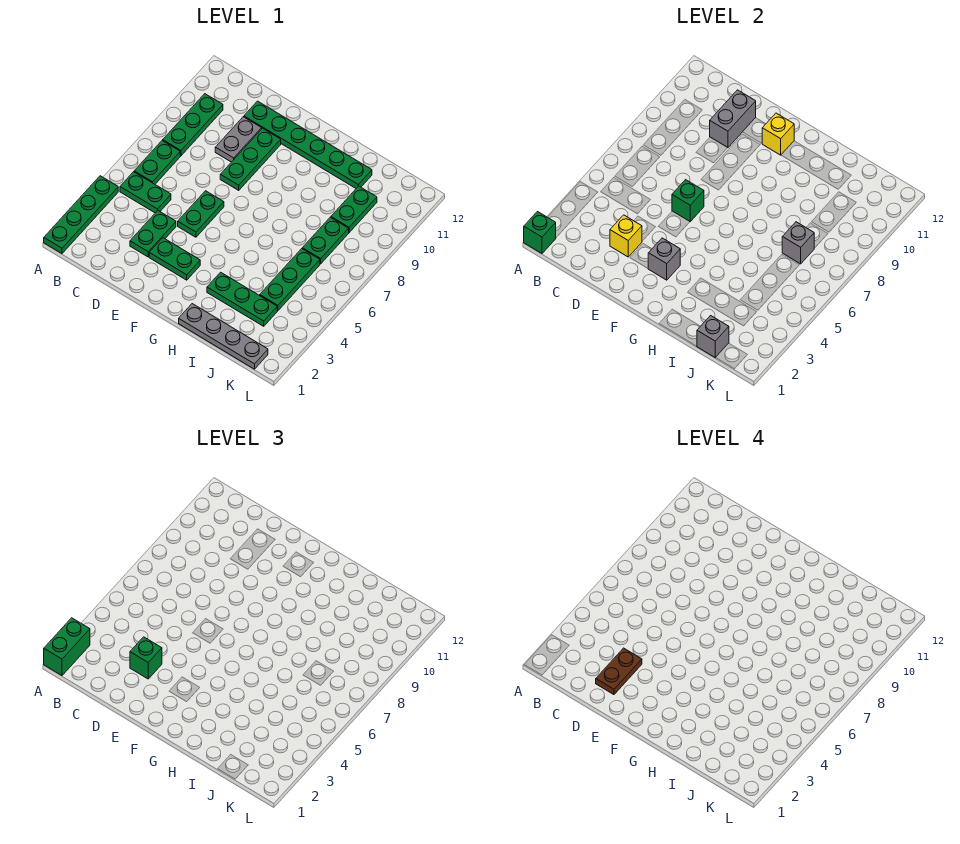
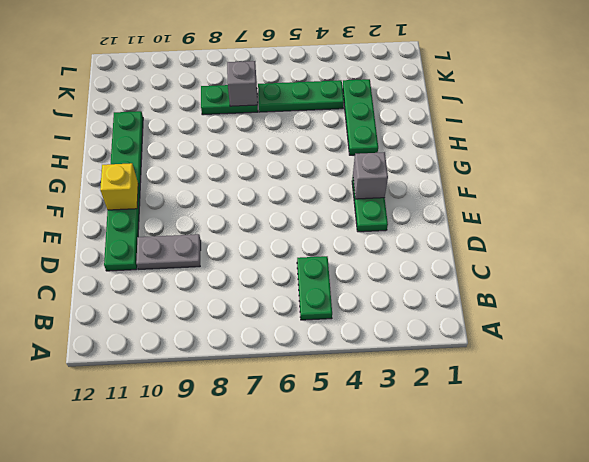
none -> green plate A1:A4 level 1
none -> green plate B6:B7 level 1
none -> green plate B8:B10 level 1

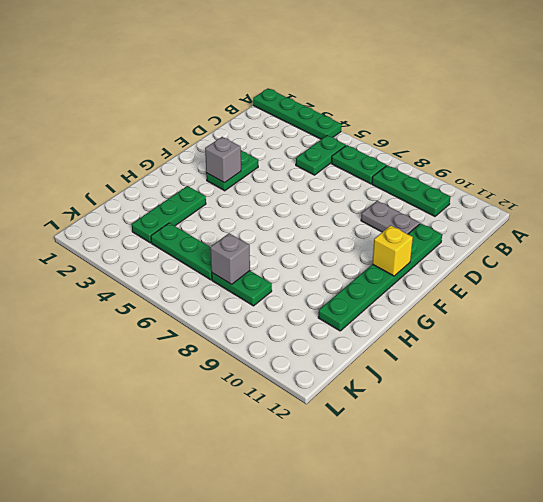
none -> green plate D3:D4 level 1
none -> green plate E5:E6 level 1
none -> green plate E8:E10 level 1

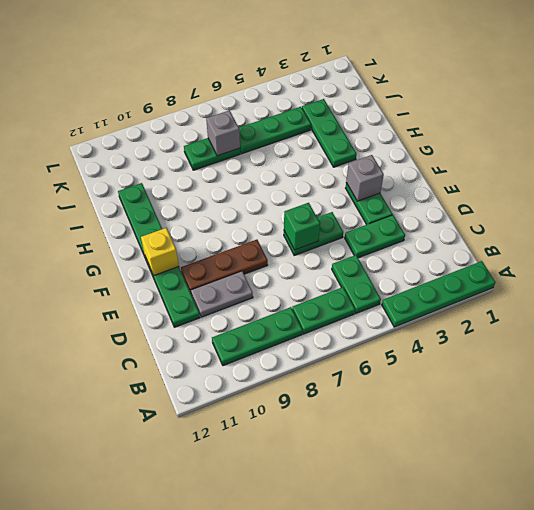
brown plate E8:E10 level 1 -> green plate E8:E10 level 1
none -> grey plate H1:K1 level 1
none -> green plate J9:J10 level 1
none -> green brick A1 level 2

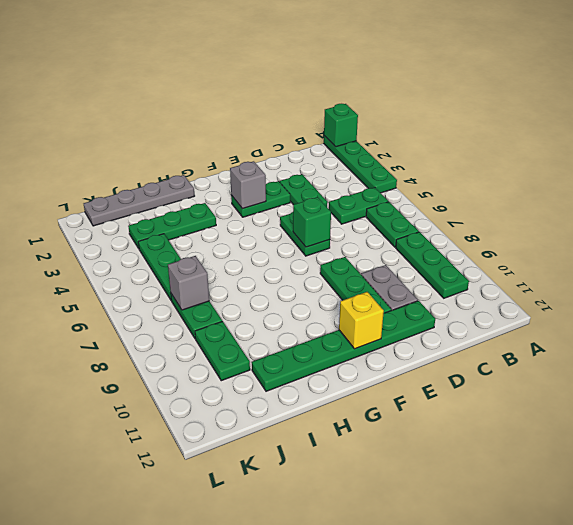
none -> yellow brick D3 level 2
none -> grey brick D10:D11 level 2
none -> grey brick J1 level 2

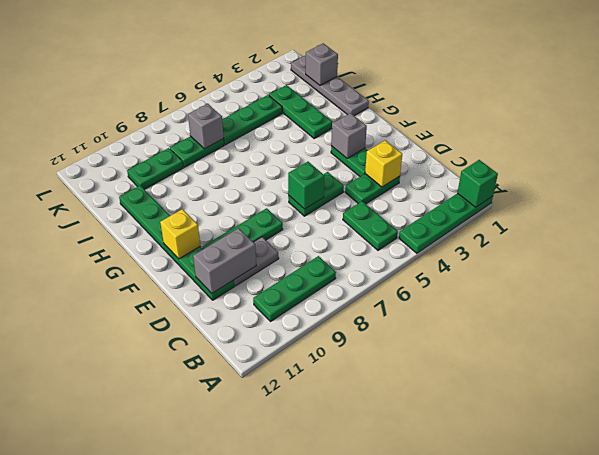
none -> green plate B6:B7 level 1
none -> green brick A1:A2 level 3
none -> green brick D3 level 3

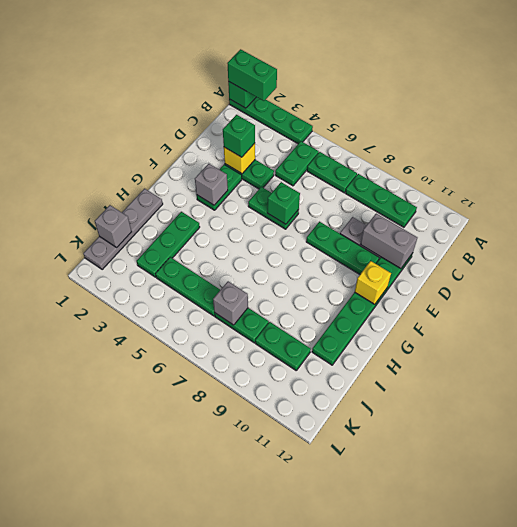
none -> brown plate D2:D3 level 4

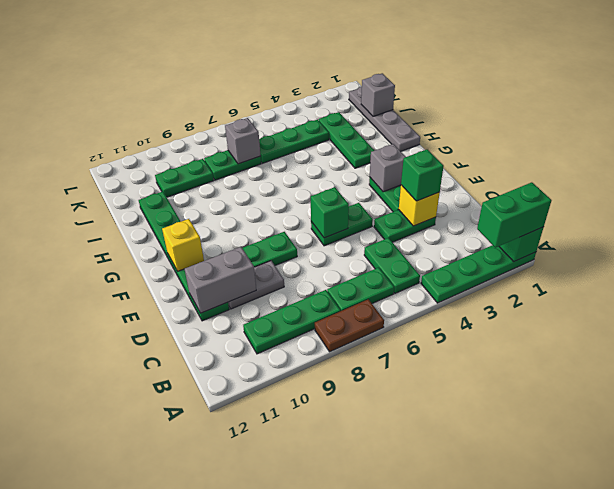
brown plate A7:A8 level 1 -> brown plate D2:D3 level 4

